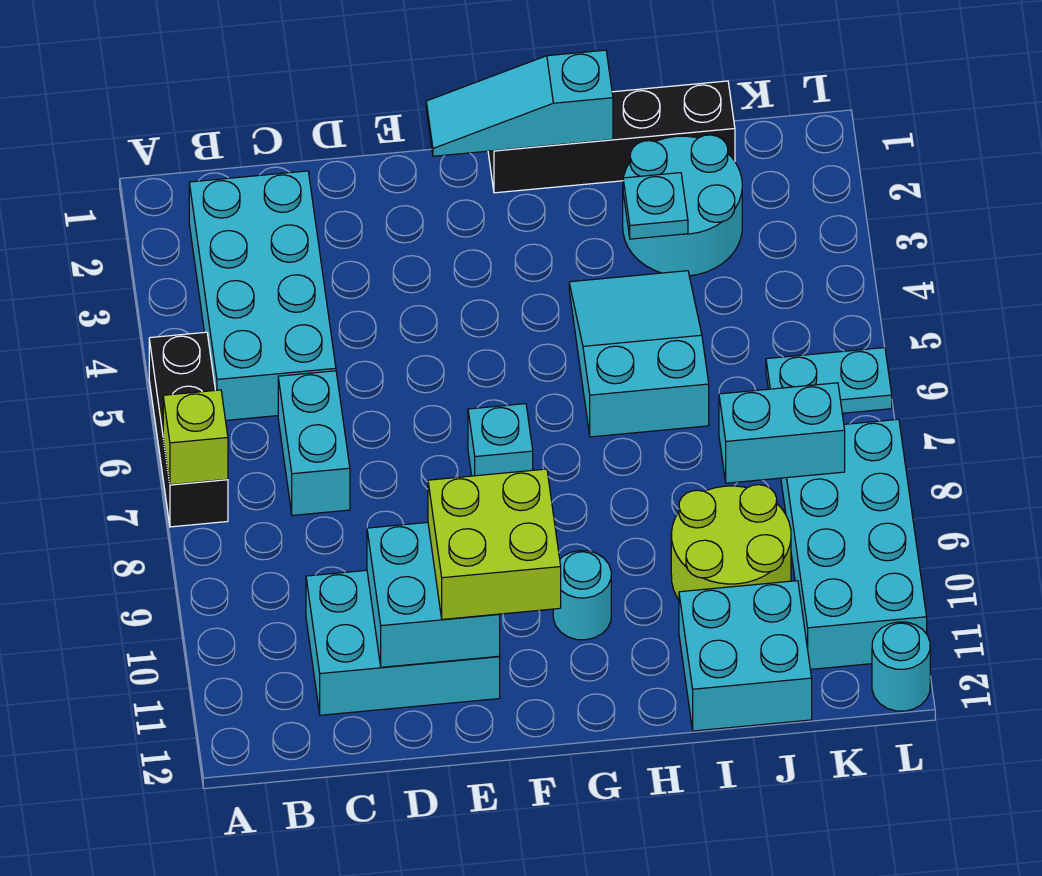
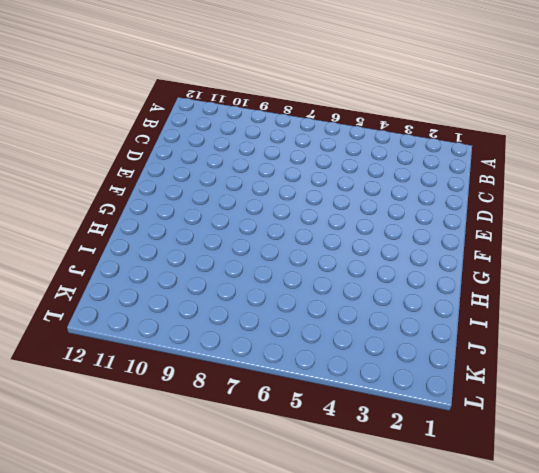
none -> black brick A5:A7 level 1
none -> cyan brick B2:C5 level 1
none -> cyan brick C6:C7 level 1

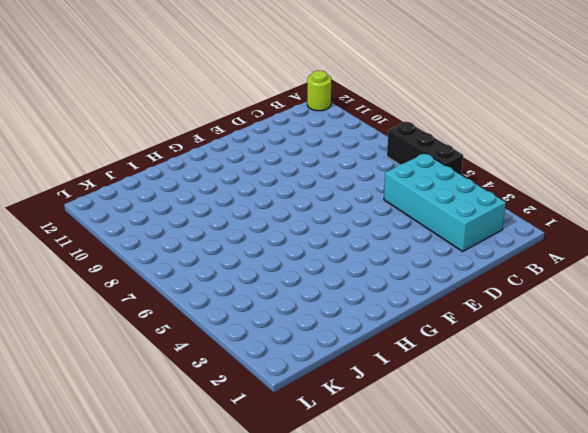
lime round brick A12 level 1 -> none
none -> cyan brick C6:C7 level 1
none -> cyan brick C10:E11 level 1
none -> cyan brick F7 level 1

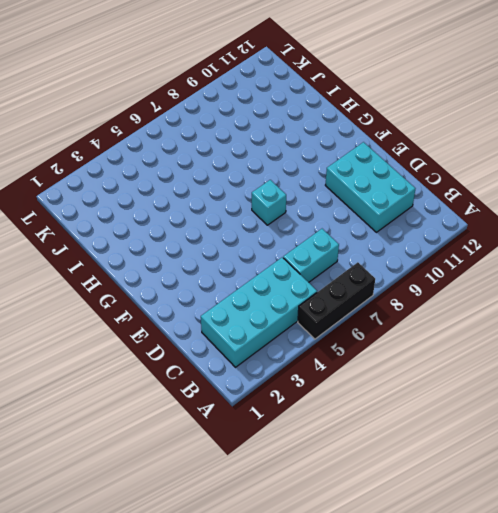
none -> black brick G1:J1 level 1
none -> cyan round brick G10 level 1
none -> cyan slope H4:I6 level 1 top 6

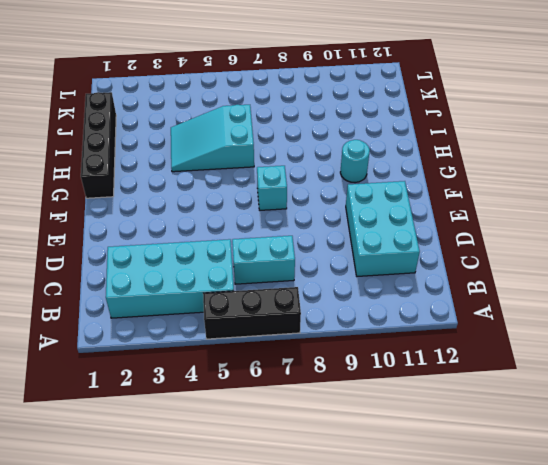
none -> cyan round brick I2:J3 level 1
none -> lime round brick I9:J10 level 1
none -> cyan brick I11:J12 level 1

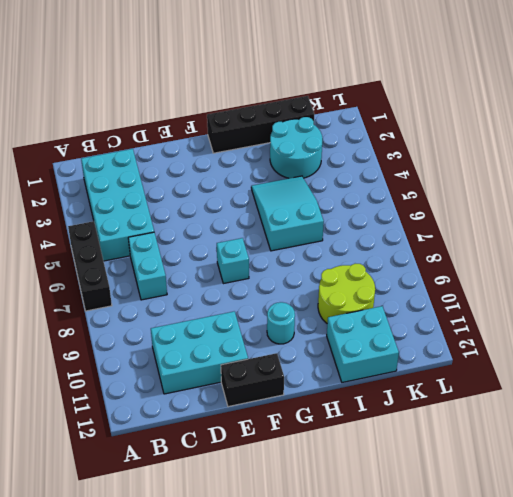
black brick E12:F12 level 1 -> none
none -> cyan plate K6:L6 level 1
none -> cyan brick K8:L11 level 1
none -> cyan round brick L12 level 1

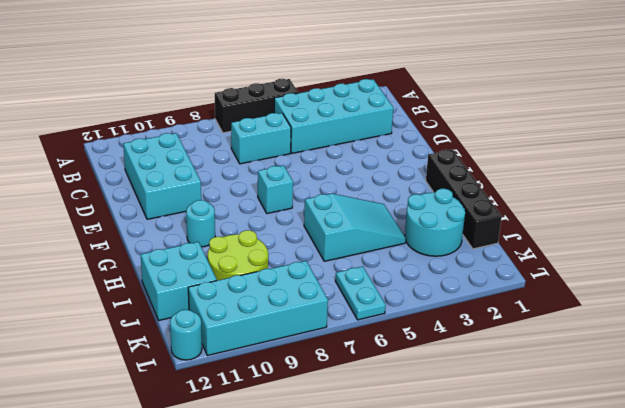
none -> lime brick A7 level 2
none -> cyan brick D10:E11 level 2
none -> cyan slope F1:H1 level 2 top H

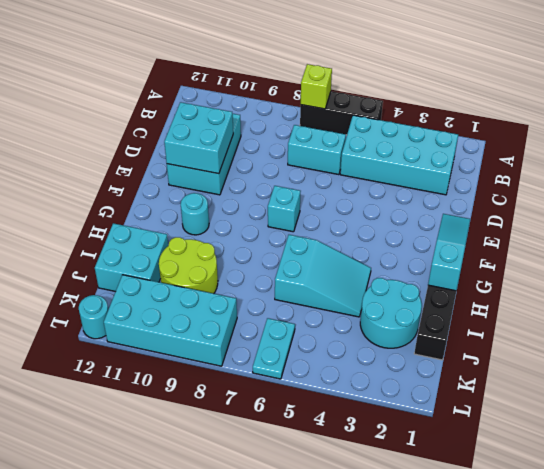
none -> cyan plate I3 level 2
none -> cyan brick J8:K8 level 2
none -> lime brick E10:F11 level 3

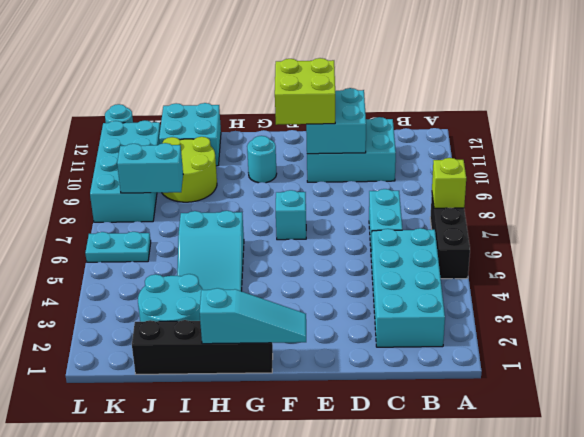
none -> cyan plate I3 level 2

